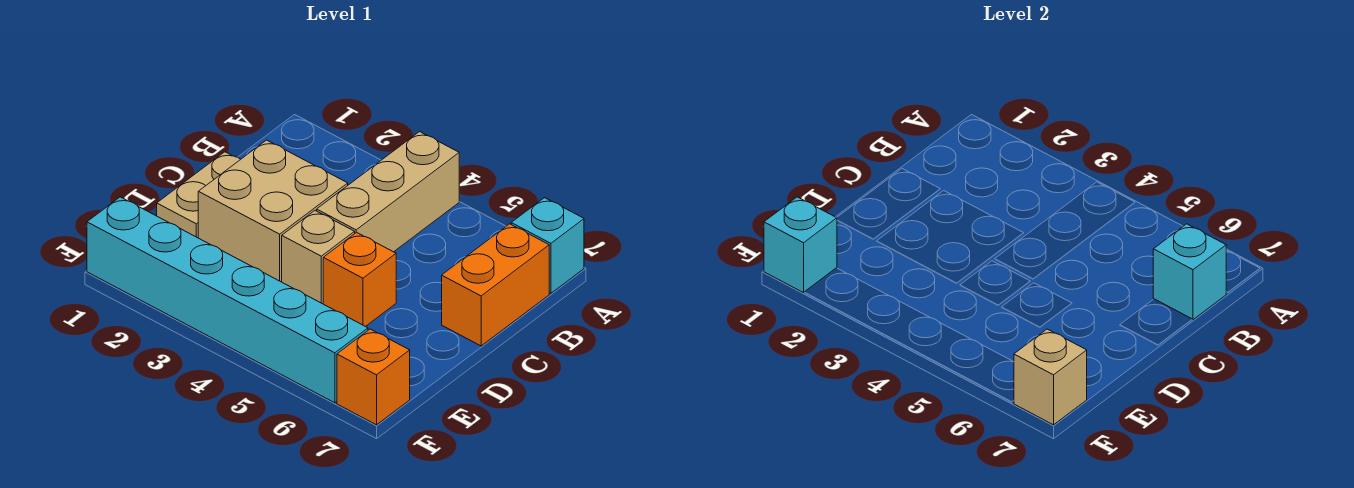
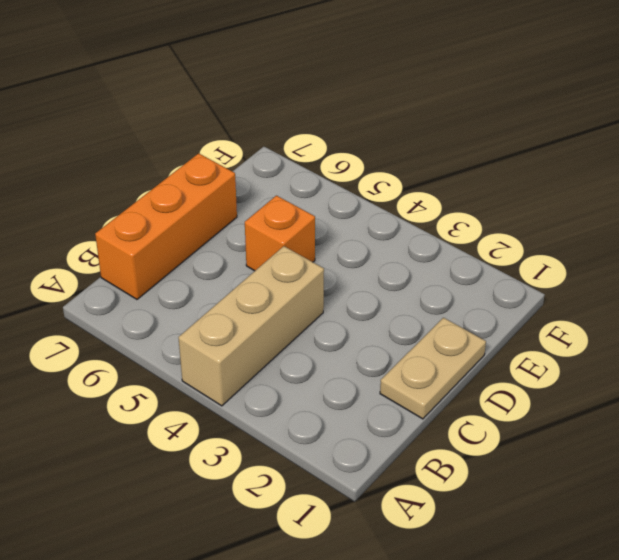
orange brick B7:D7 level 1 -> orange brick B7:C7 level 1
none -> cyan brick A7 level 1
none -> tan brick C2:D3 level 1
none -> tan brick D4 level 1

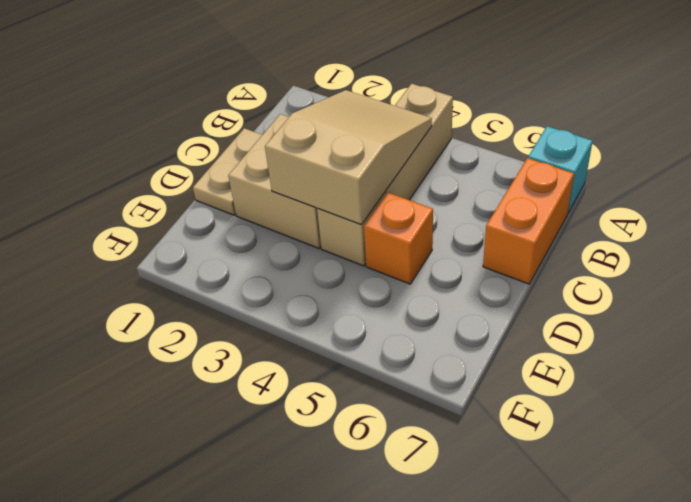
tan slope B3:D4 level 2 top D -> none
none -> cyan brick F1:F6 level 1
none -> orange brick F7 level 1
none -> cyan brick B7 level 2

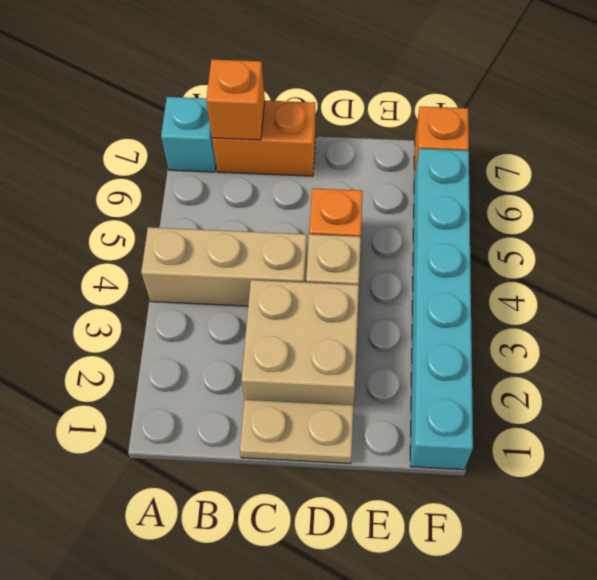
orange brick B7 level 2 -> cyan brick B7 level 2
none -> cyan brick F1 level 2
none -> tan brick F7 level 2

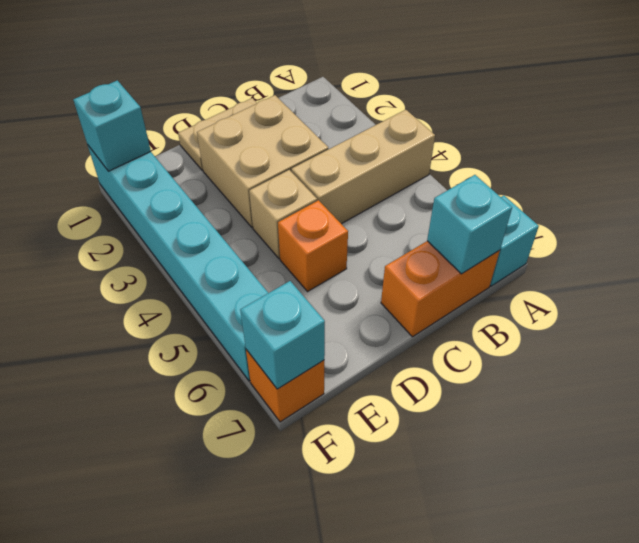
cyan brick F7 level 2 -> tan brick F7 level 2

